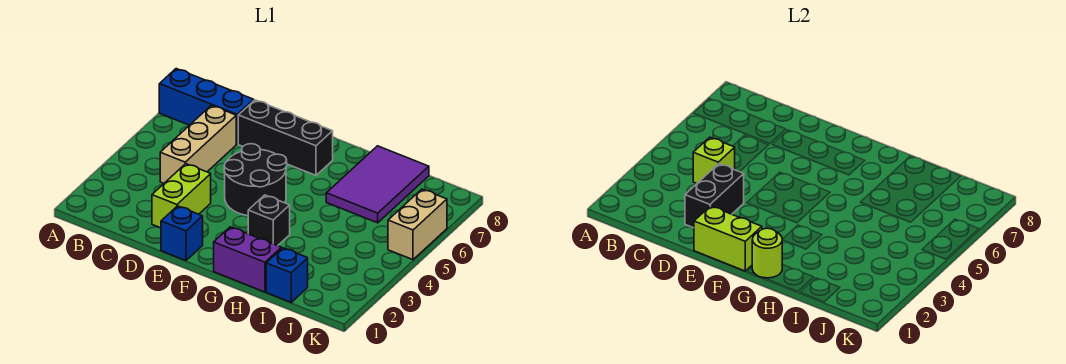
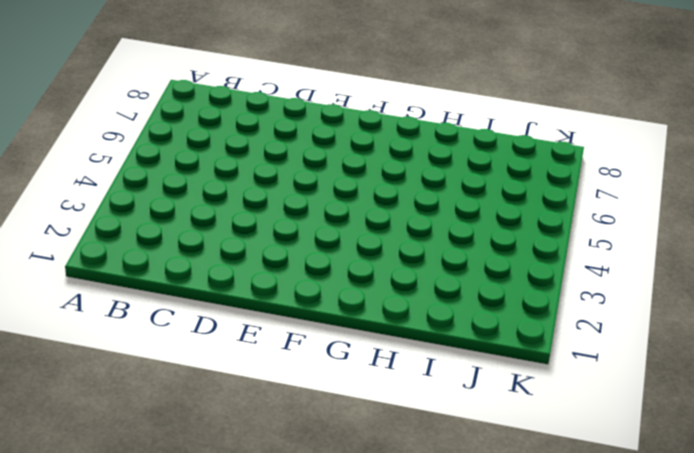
none -> blue brick A7:C7 level 1
none -> tan brick C4:C6 level 1
none -> lime brick D2:D3 level 1

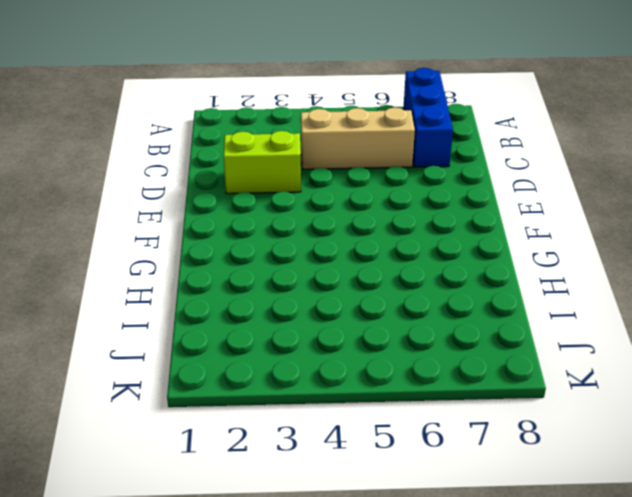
none -> black brick D7:F7 level 1
none -> blue brick E1 level 1
none -> black round brick E4:F5 level 1

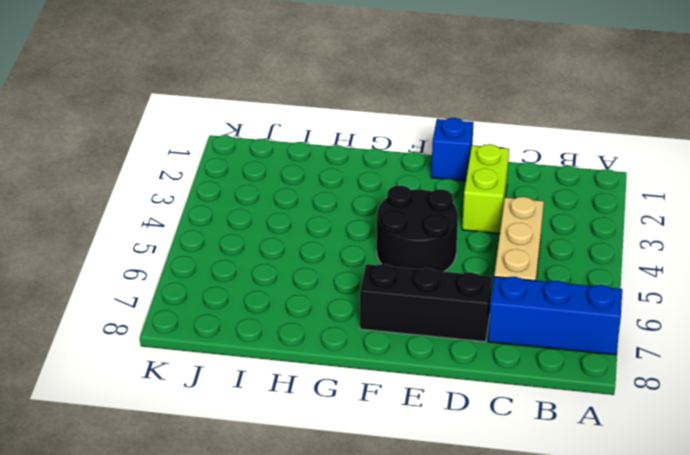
none -> purple brick G1:H1 level 1
none -> black brick G3 level 1
none -> purple tile H6:I8 level 1

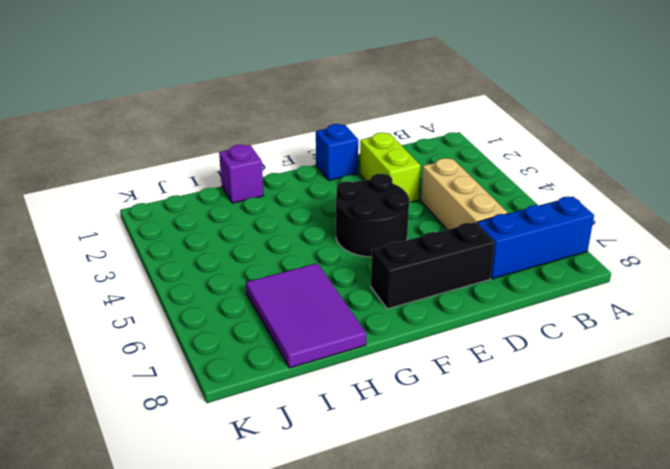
purple brick H1 level 1 -> purple brick G1:H1 level 1
none -> black brick G3 level 1
none -> blue brick I1 level 1
none -> tan brick K5:K6 level 1

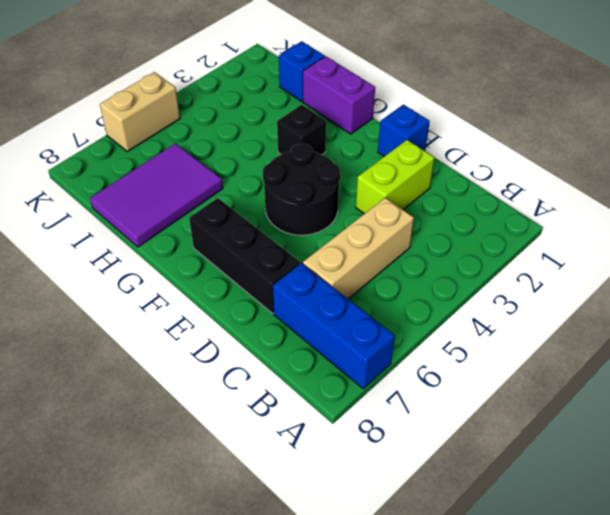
none -> lime brick C4 level 2
none -> black brick D2:D3 level 2
none -> lime brick E1:F1 level 2

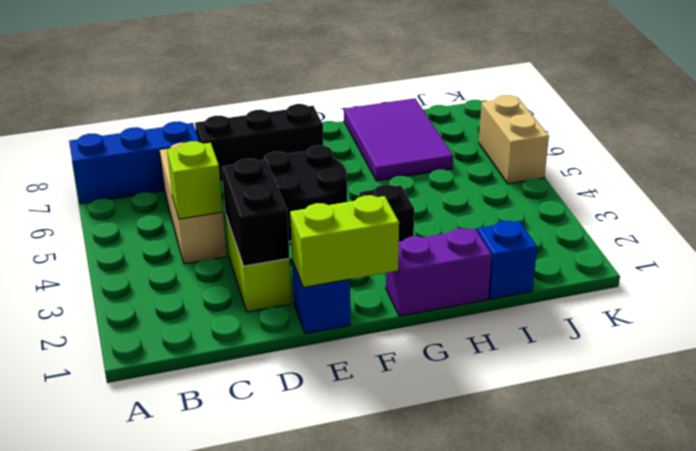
none -> lime round brick G1 level 2

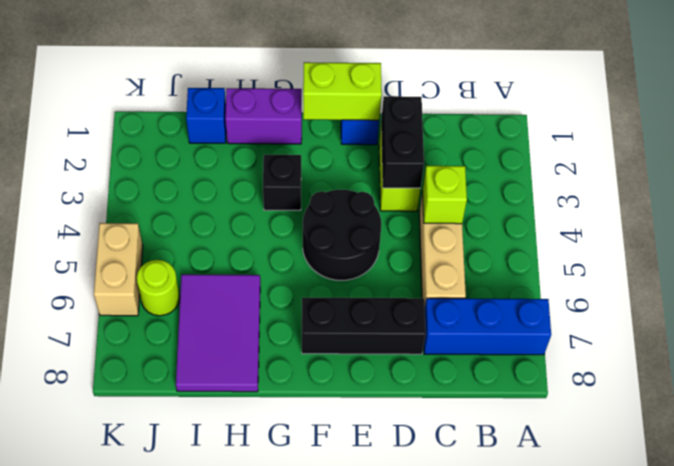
lime round brick J6 level 1 -> lime round brick G1 level 2

